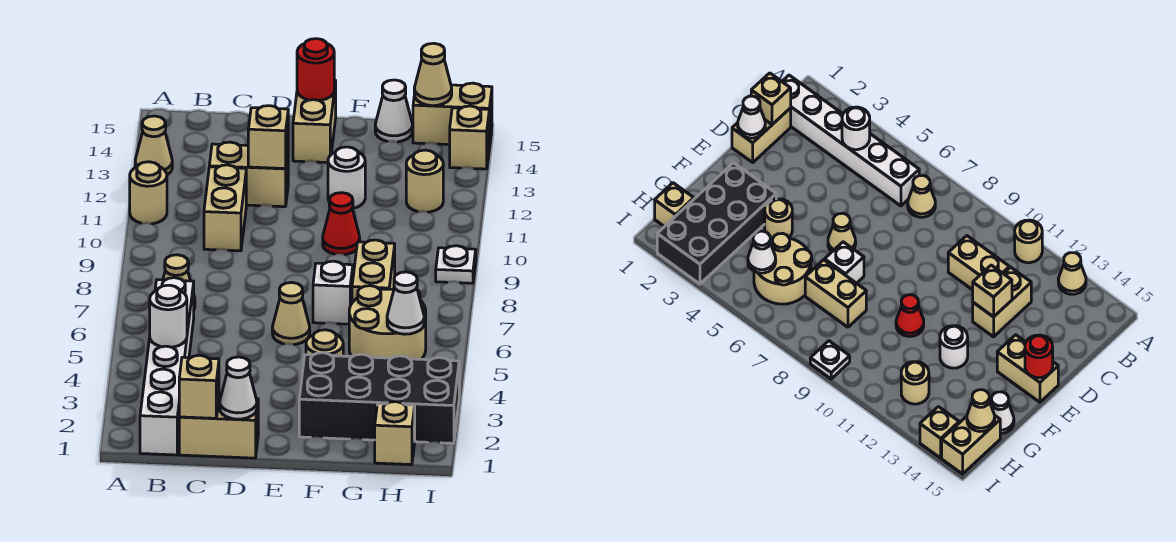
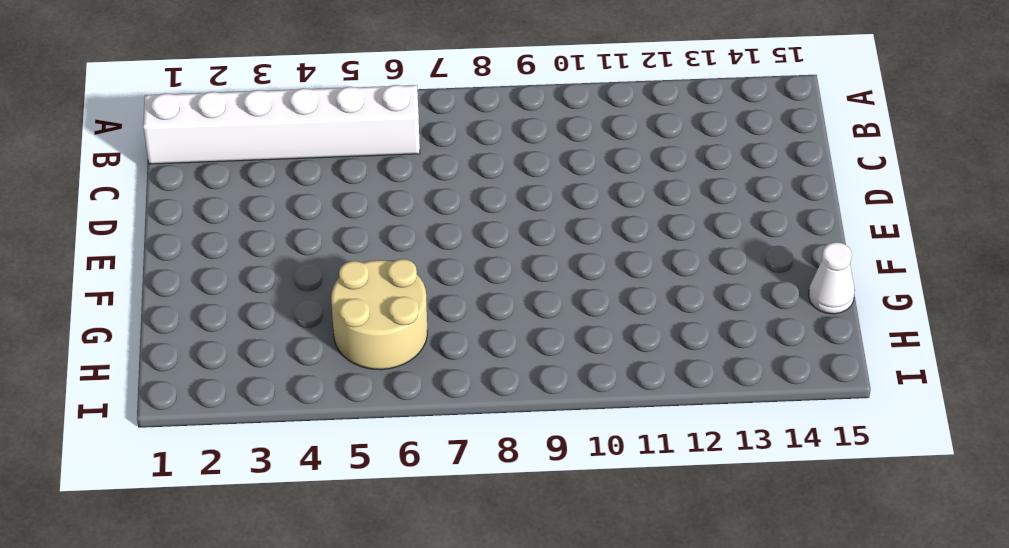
none -> tan round brick A11 level 1
none -> tan cone A13 level 1
none -> tan cone B7 level 1

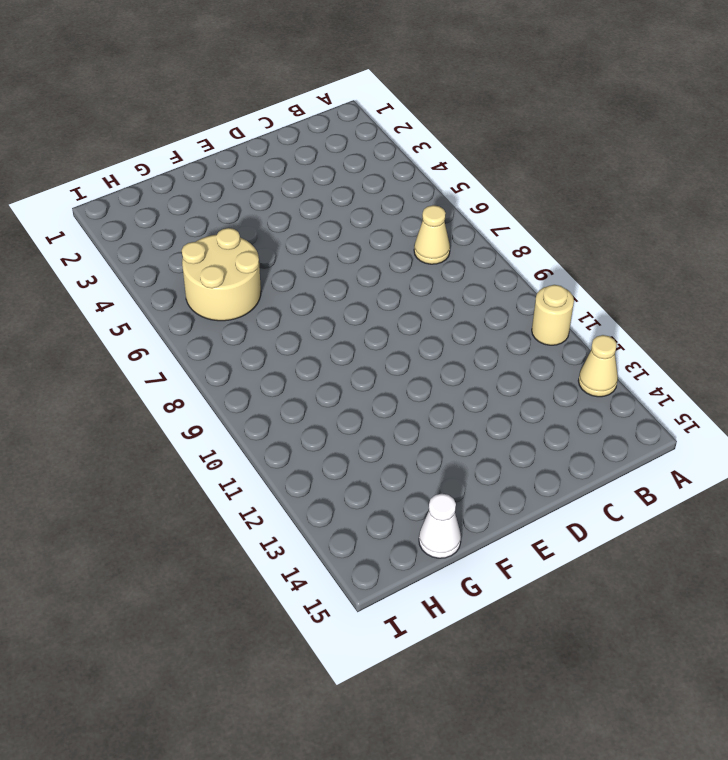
none -> white brick B1:B6 level 1
none -> tan brick C1:D1 level 1
none -> tan brick C10:C11 level 1

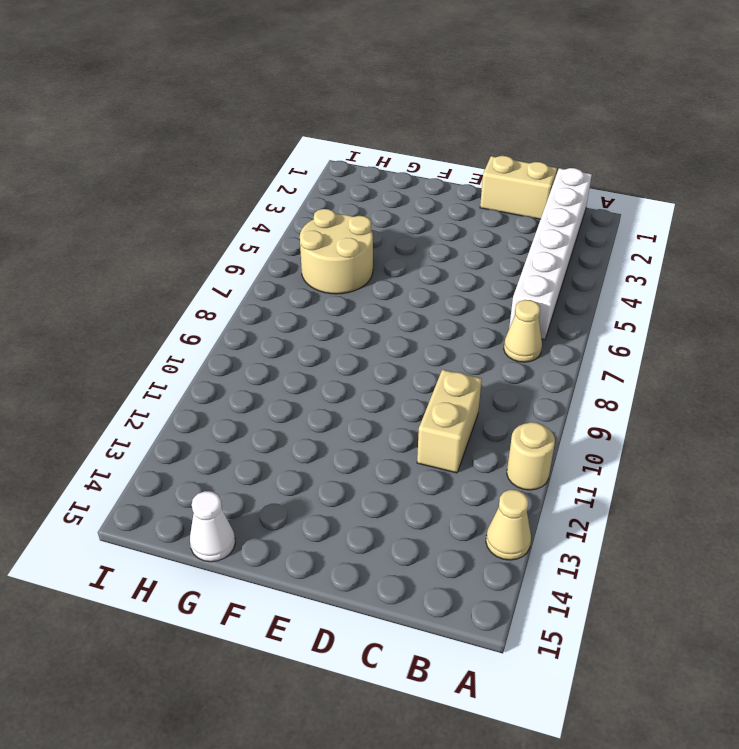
none -> tan brick C12:D12 level 1
none -> tan cone E6 level 1
none -> tan brick E14:E15 level 1

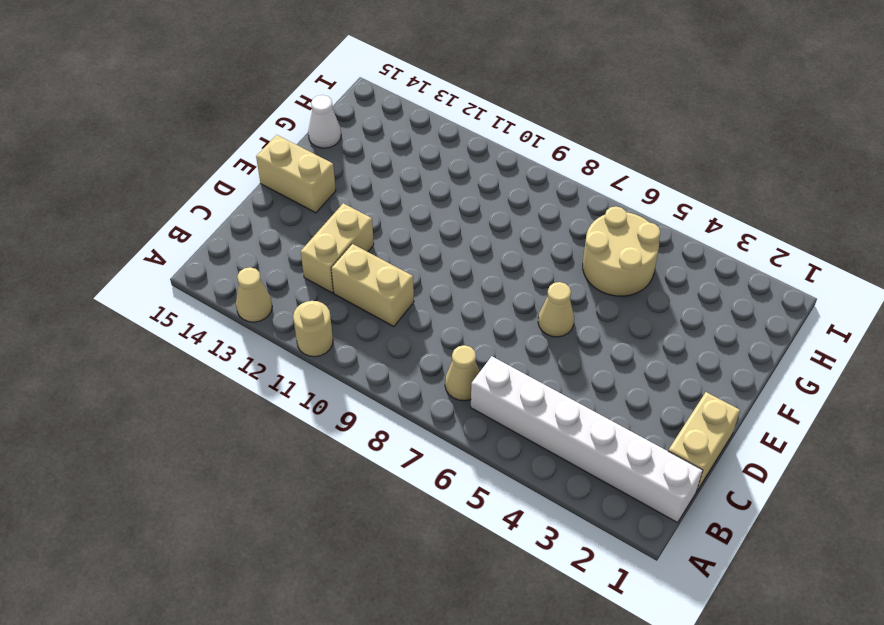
none -> black brick F2:I3 level 1
none -> tan round brick F4 level 1
none -> white brick F7 level 1

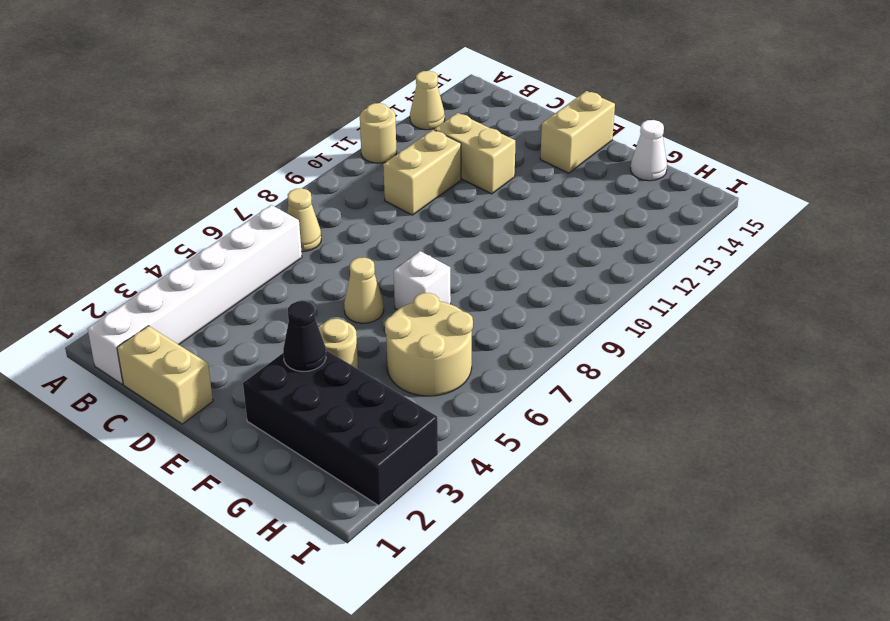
black cone F3 level 2 -> none
none -> red cone F10 level 1
none -> white round brick F12 level 1
none -> tan brick G7:G8 level 1

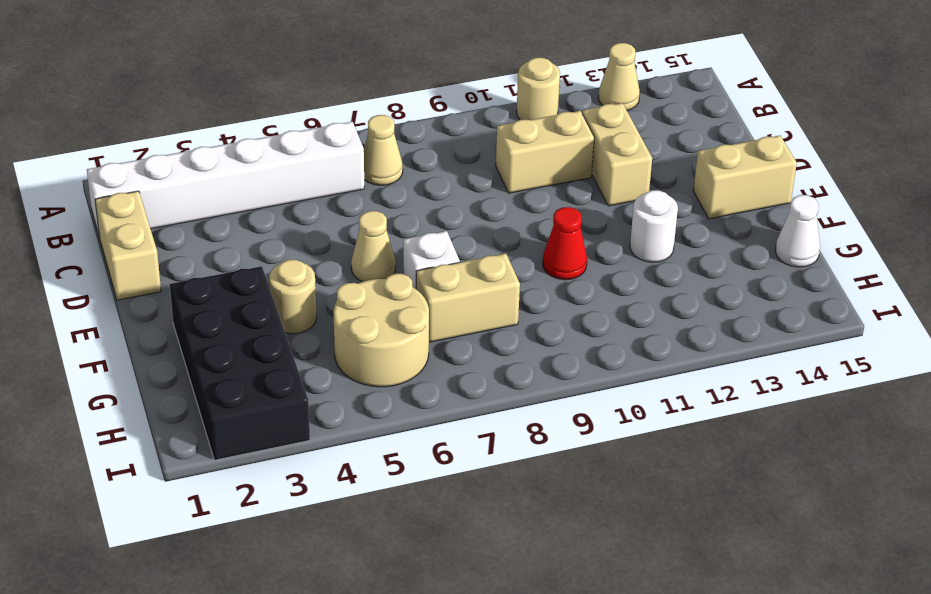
none -> tan brick H1 level 1
none -> tan round brick H12 level 1
none -> tan brick H15:I15 level 1

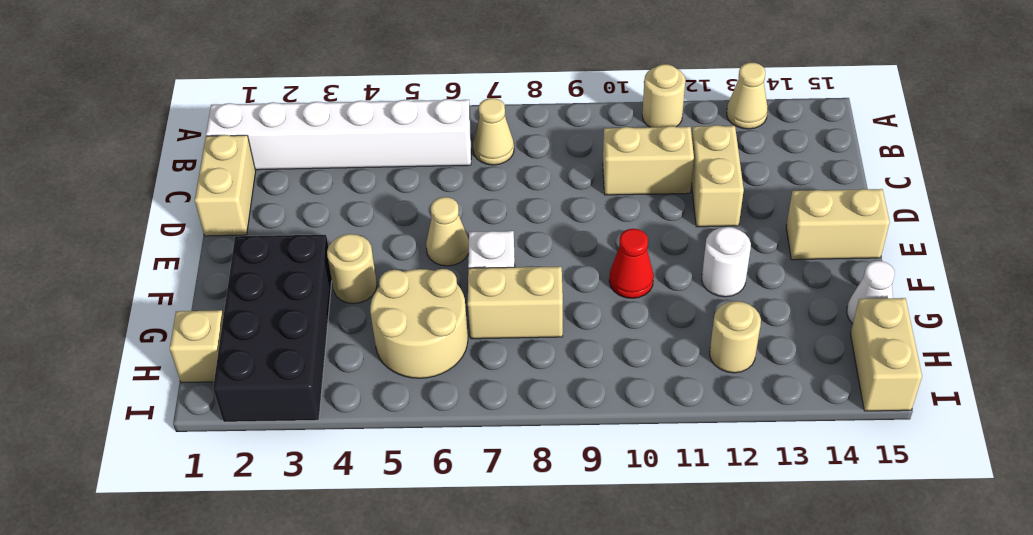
none -> white plate I9 level 1
none -> tan brick I14 level 1
none -> white round brick B4 level 2

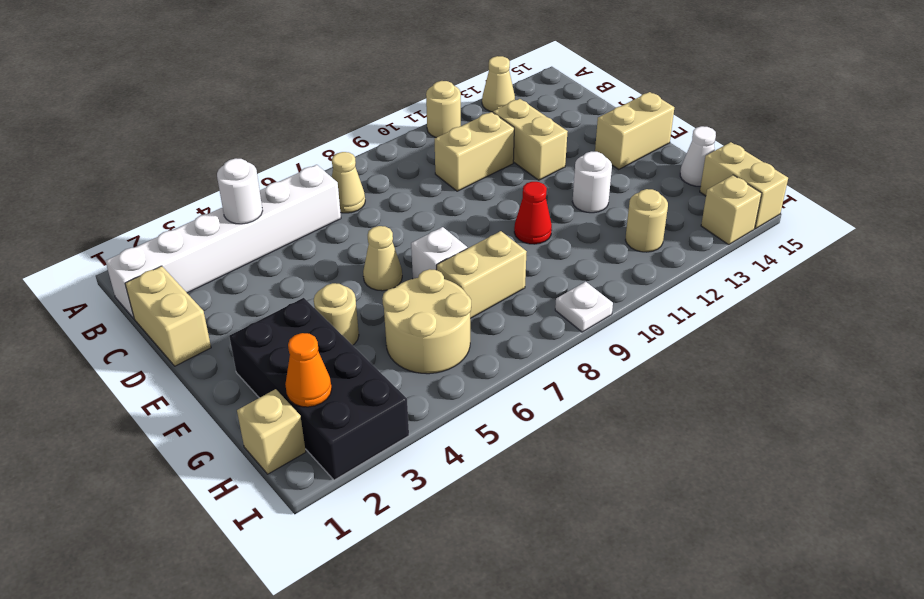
orange cone H2 level 2 -> none
none -> tan brick C1 level 2
none -> white cone D1 level 2
none -> tan brick D12 level 2

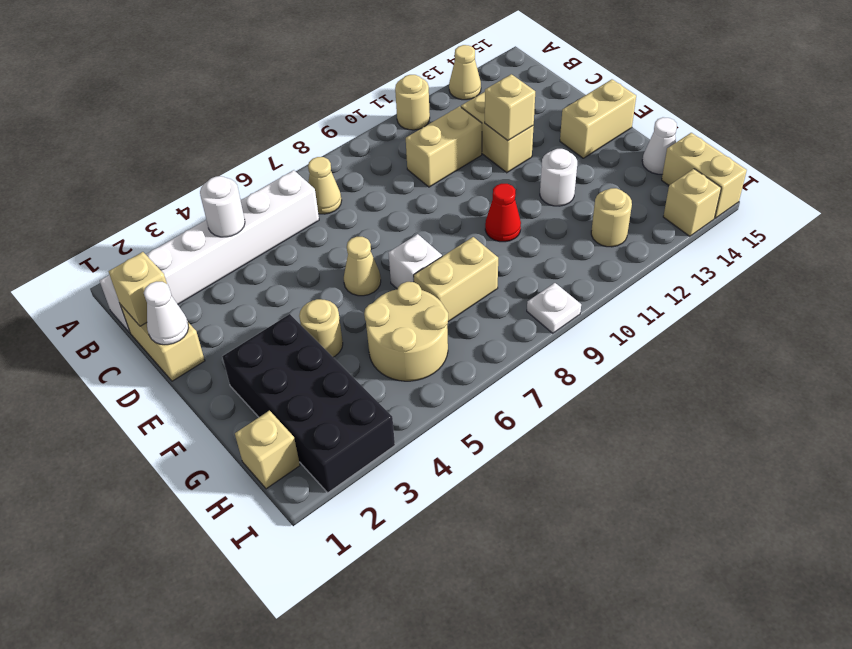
none -> red round brick E15 level 2
none -> white cone H5 level 2
none -> tan cone H15 level 2

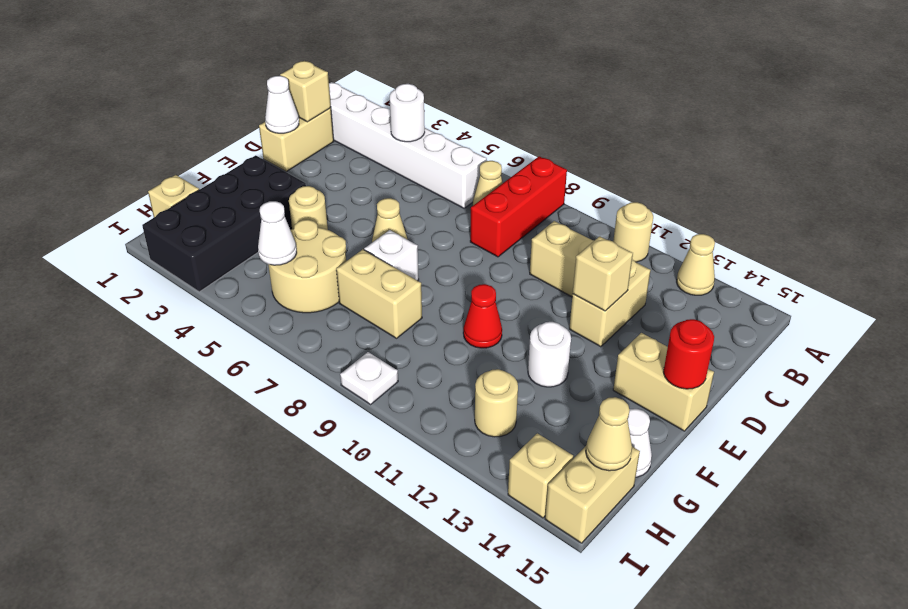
red brick A8:C8 level 1 -> none

